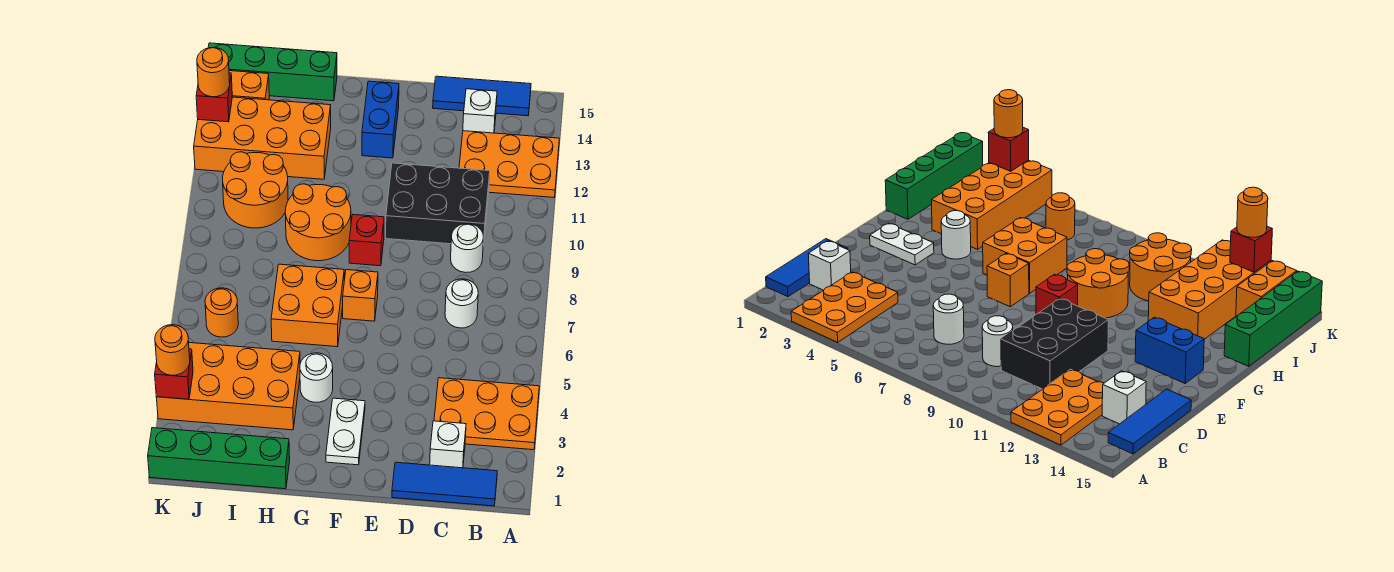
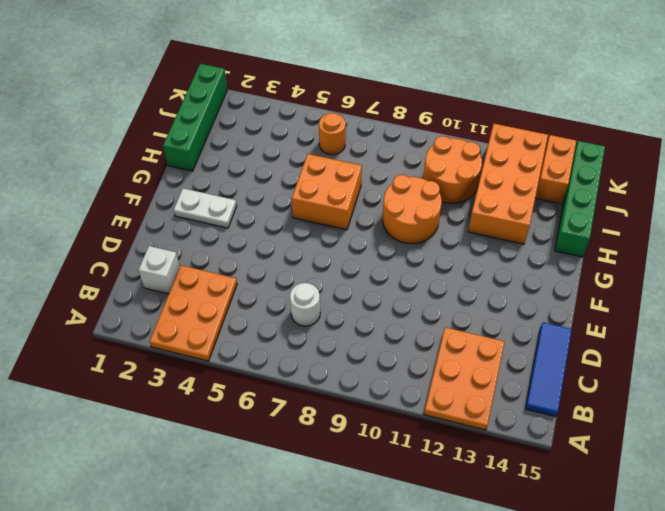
none -> blue tile B1:D1 level 1
none -> white round brick C9 level 1
none -> black brick C10:E11 level 1

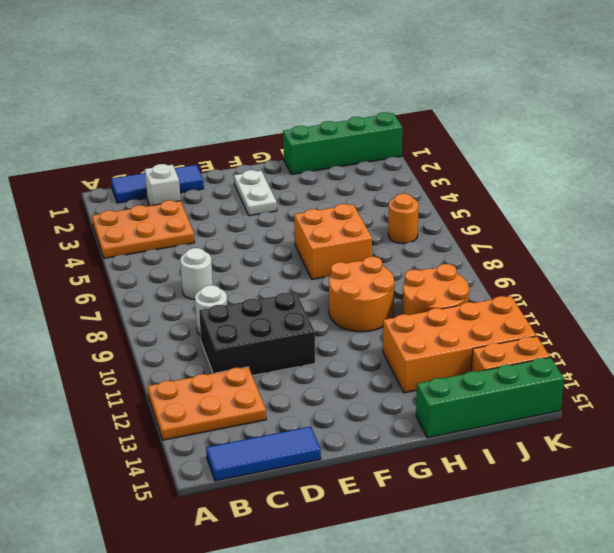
none -> white brick C14 level 1
none -> orange brick F7 level 1
none -> red brick F9 level 1

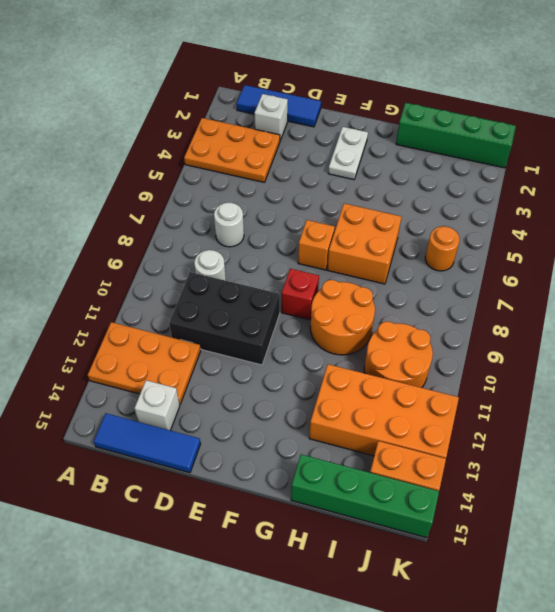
none -> blue brick F13:F14 level 1
none -> white round brick G4 level 1
none -> orange brick H3:K4 level 1

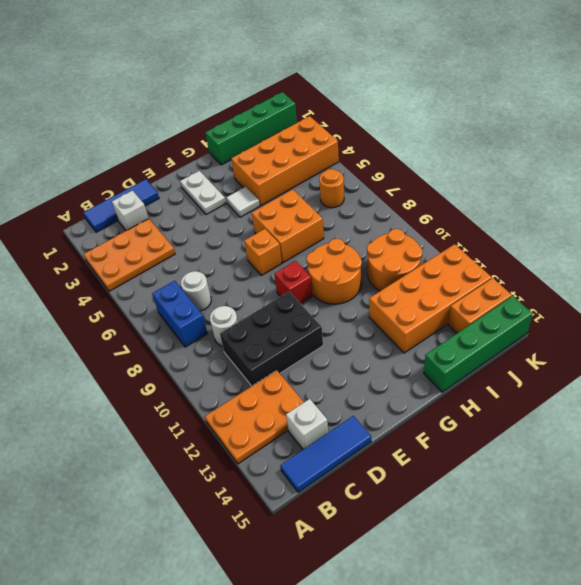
blue brick B7:B8 level 1 -> blue brick F13:F14 level 1
white tile G4 level 1 -> white round brick G4 level 1
none -> red brick K3 level 2
none -> red brick K13 level 2
none -> orange round brick K3 level 3

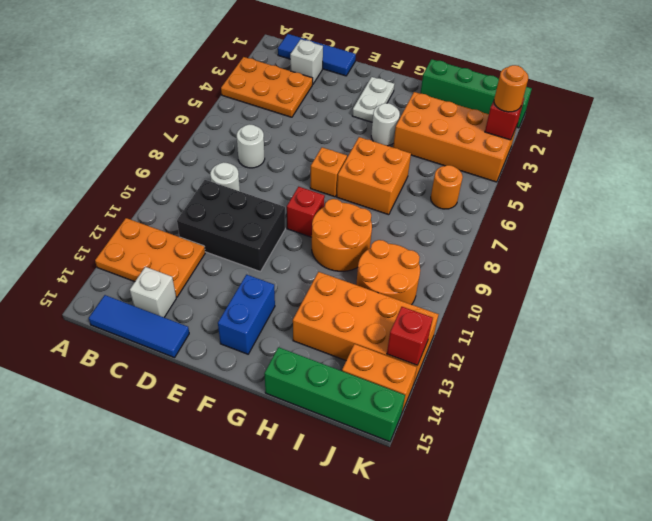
none -> orange round brick K13 level 3

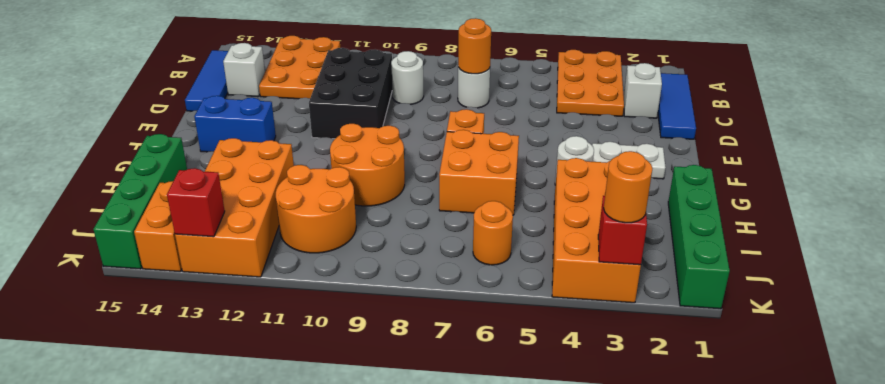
orange round brick C7 level 2 -> orange round brick K13 level 3
none -> red brick F9 level 1

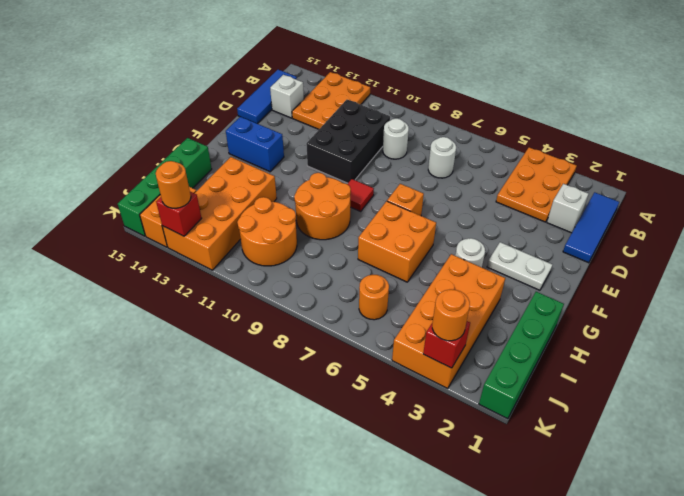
red tile F9 level 1 -> red brick F9 level 1

